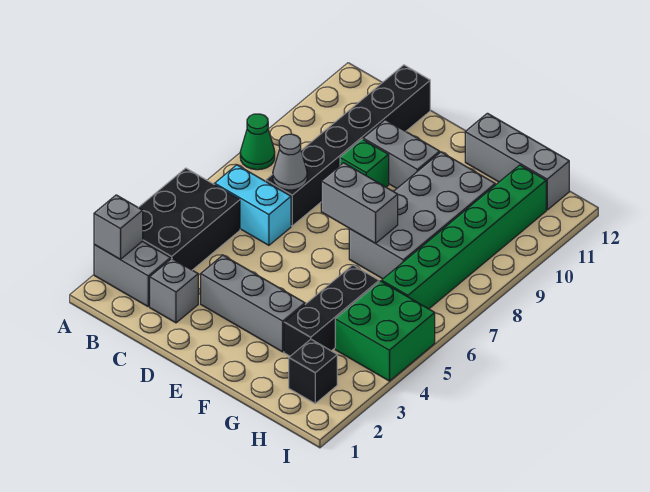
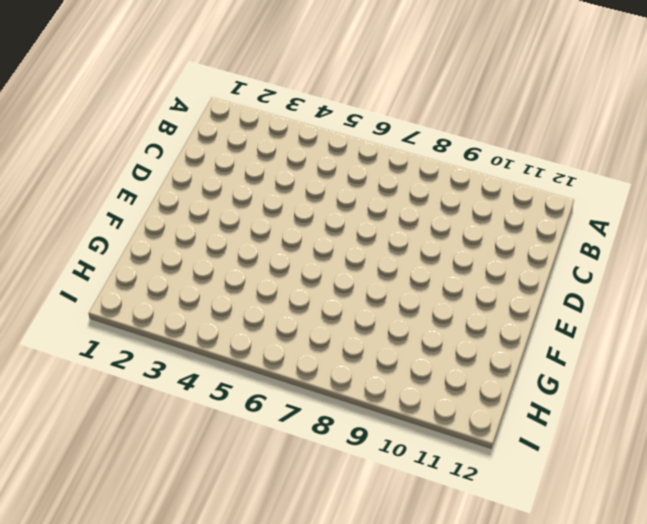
none -> grey brick A2:B2 level 1
none -> black brick A3:B5 level 1
none -> green cone A8 level 1

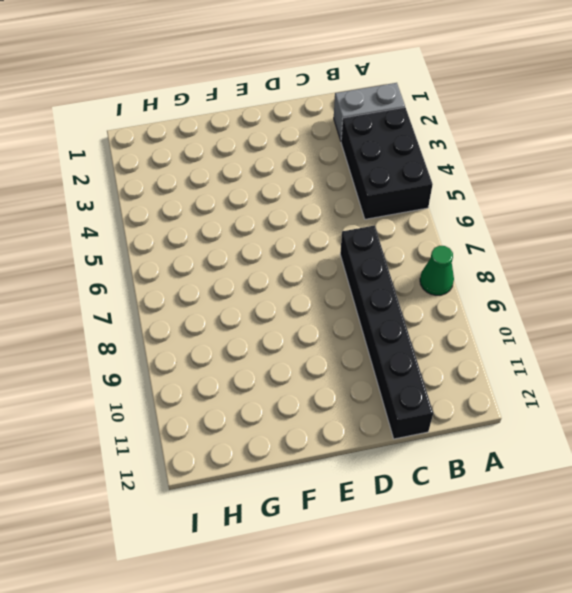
none -> cyan brick B6:C6 level 1
none -> grey brick C2 level 1
none -> grey brick D3:F3 level 1

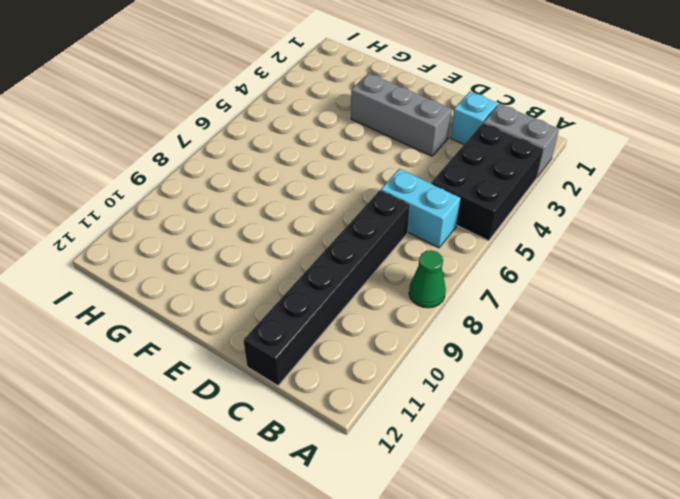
cyan brick C2 level 1 -> grey brick C2 level 1
none -> green brick D9 level 1
none -> grey brick D10:E10 level 1
none -> grey brick F7:G10 level 1

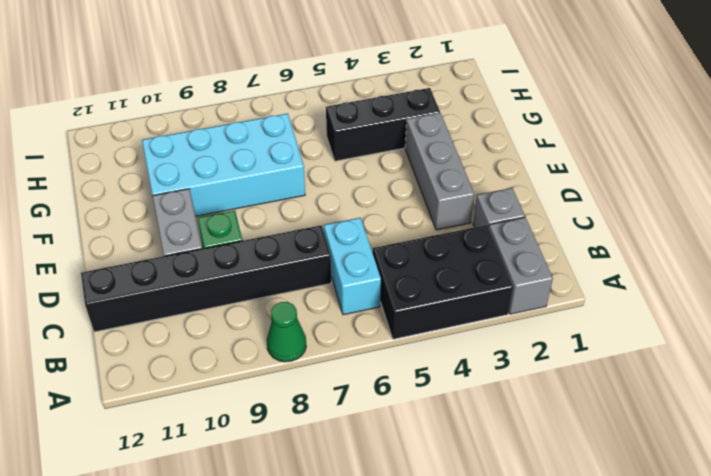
cyan brick F7:G10 level 1 -> grey brick F7:G10 level 1
none -> grey brick F12:H12 level 1
none -> black brick H2 level 1
none -> green brick H4:I5 level 1

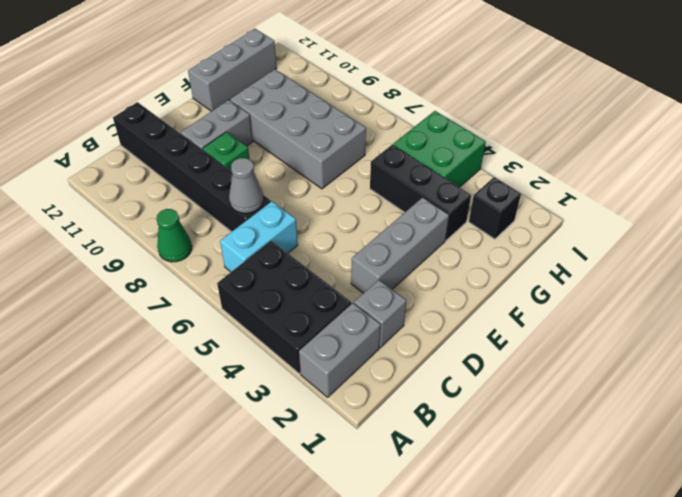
none -> green brick H6:H11 level 1
none -> grey brick A2 level 2
none -> grey brick E7:F7 level 2

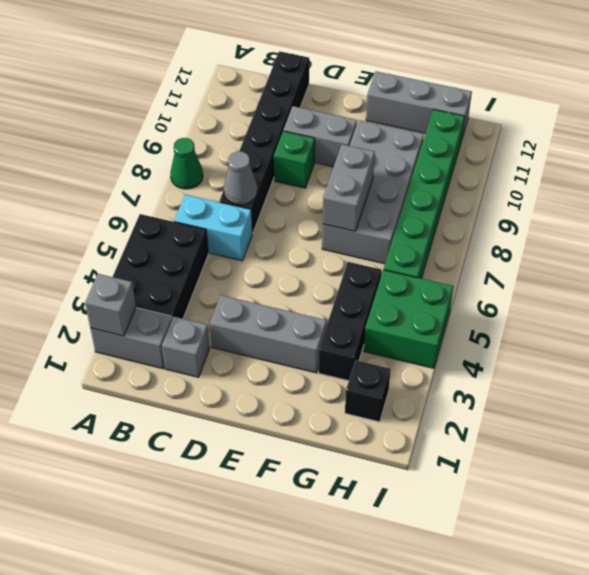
grey brick F7:F8 level 2 -> grey brick E7:F7 level 2

